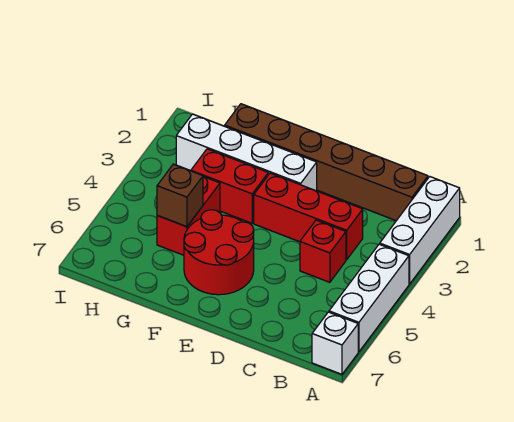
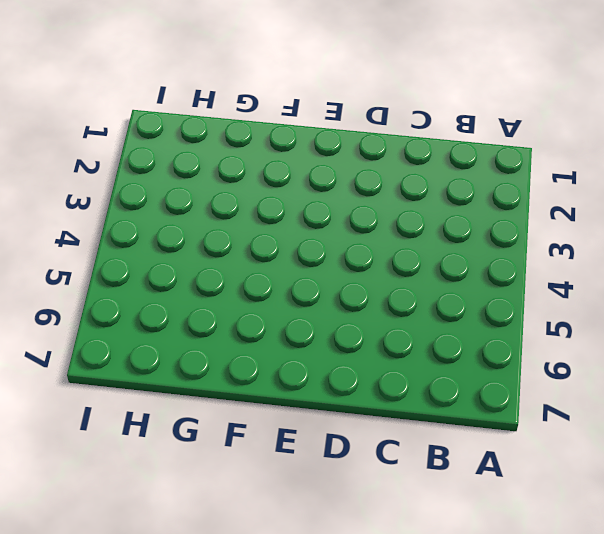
none -> white brick A1:A3 level 1
none -> white brick A4:A6 level 1

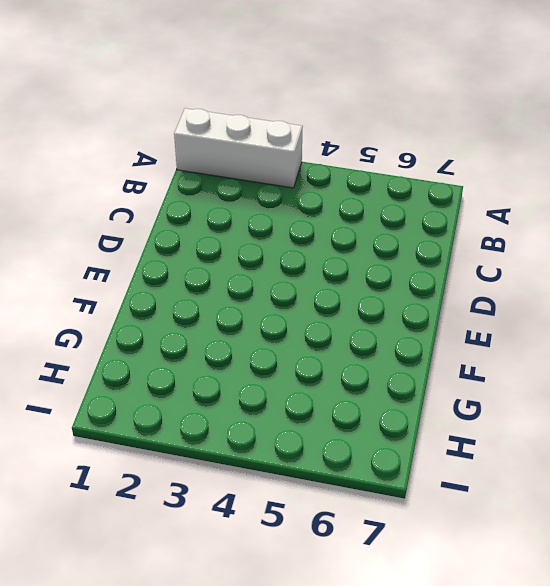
none -> white brick A4:A6 level 1
none -> white brick A7 level 1

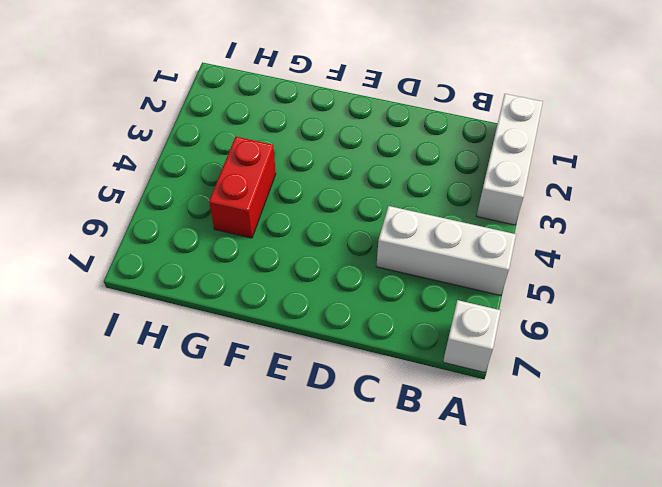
white brick A5:C5 level 1 -> white brick A4:A6 level 1
none -> brown brick B1:G1 level 1
none -> red brick C3:E3 level 1

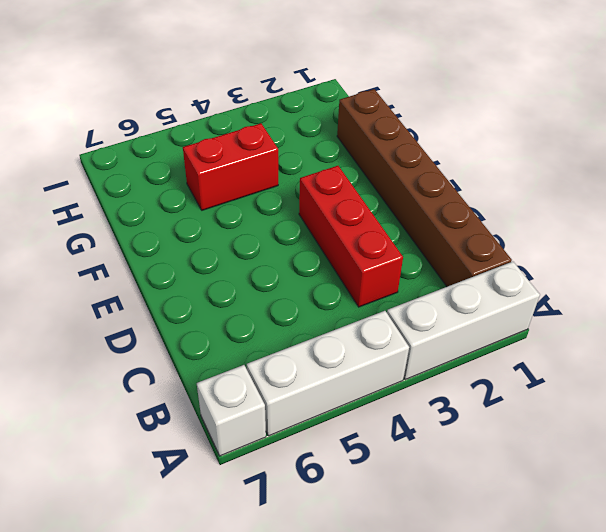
none -> red brick C4 level 1
none -> white brick E2:H2 level 1

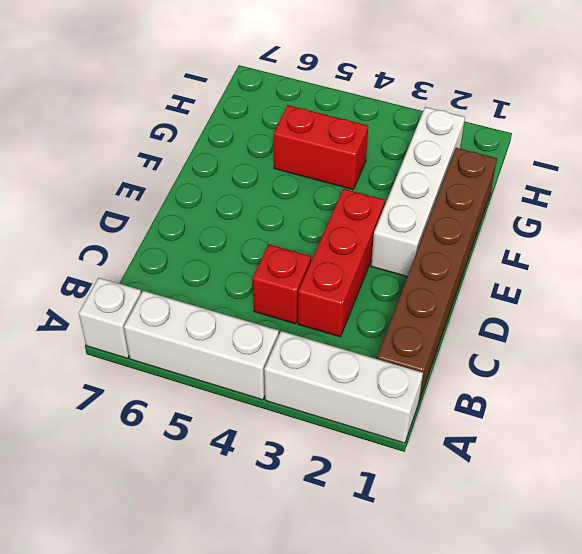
none -> red round brick E5:F6 level 1
none -> red brick F3:G3 level 1

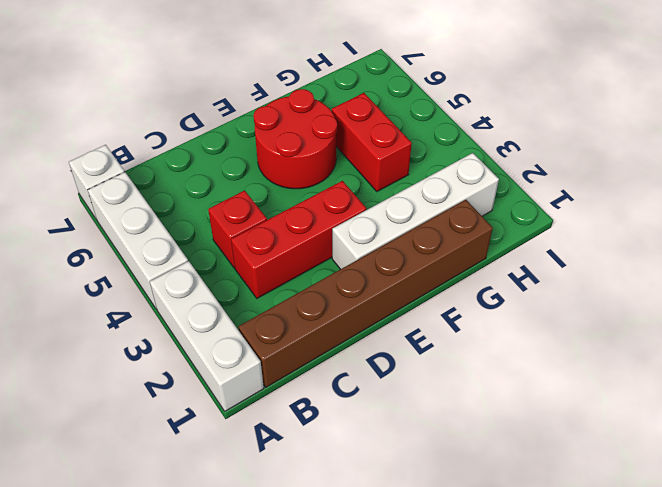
none -> red brick F3:G3 level 1
none -> brown brick G5 level 2

